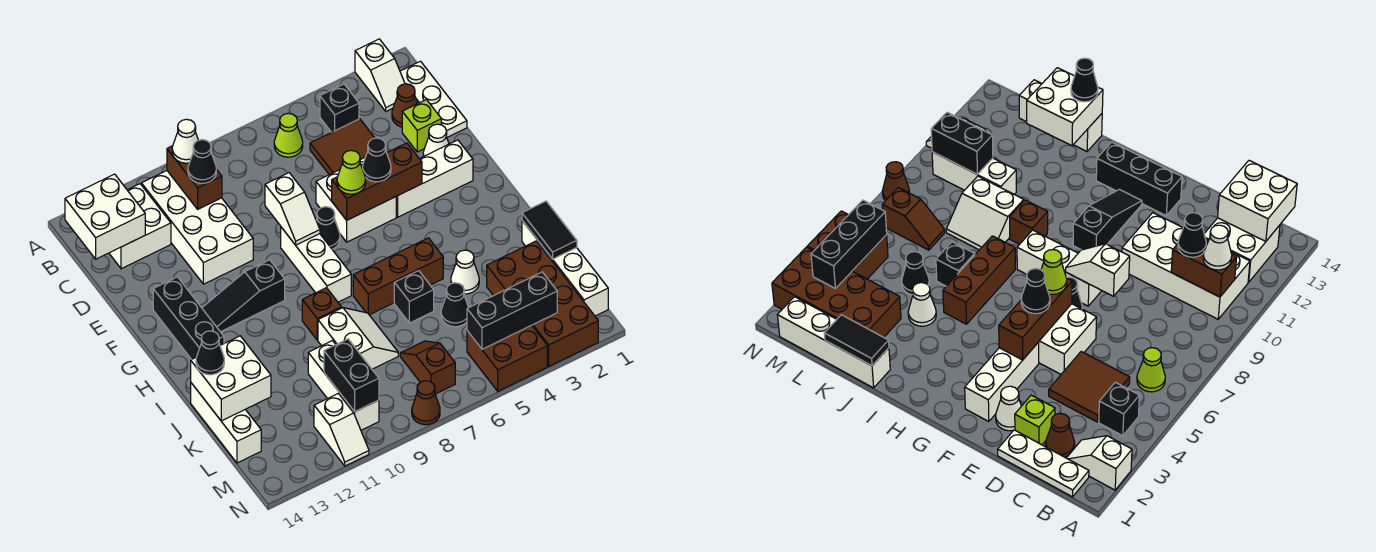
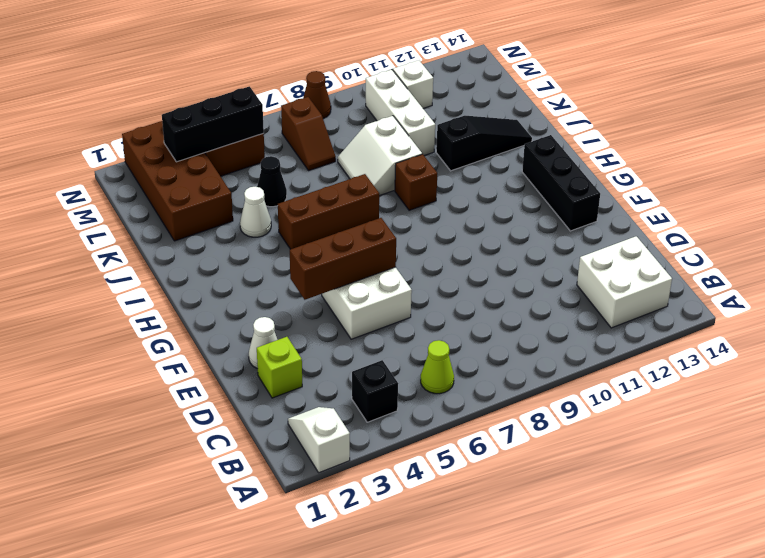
black slope J11:J13 level 1 top 11 -> black slope G10:G12 level 1 top 10
none -> white plate B1:D1 level 1
none -> white brick B10:E11 level 1
none -> brown cone C2 level 1
none -> brown tile C4:D5 level 1

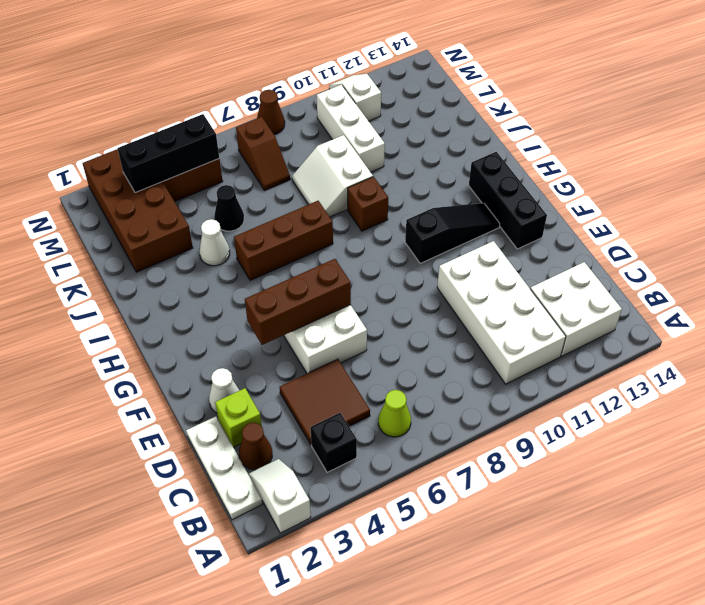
none -> white brick F2:F4 level 1
none -> black cone F7 level 1
none -> white brick F8:H8 level 1
none -> white brick J1:M1 level 1

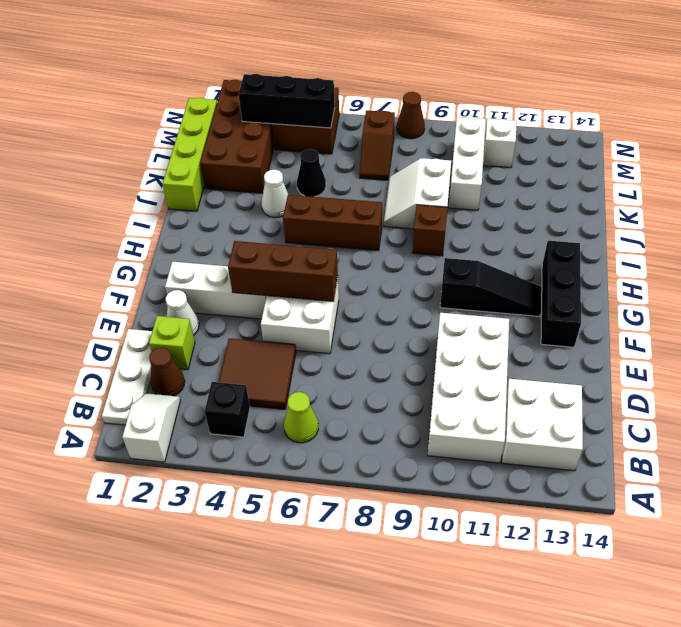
lime brick J1:M1 level 1 -> white brick J1:M1 level 1
none -> black cone F7 level 1
none -> white brick F8:H8 level 1
none -> black brick J6 level 1
none -> white brick J14:L14 level 1

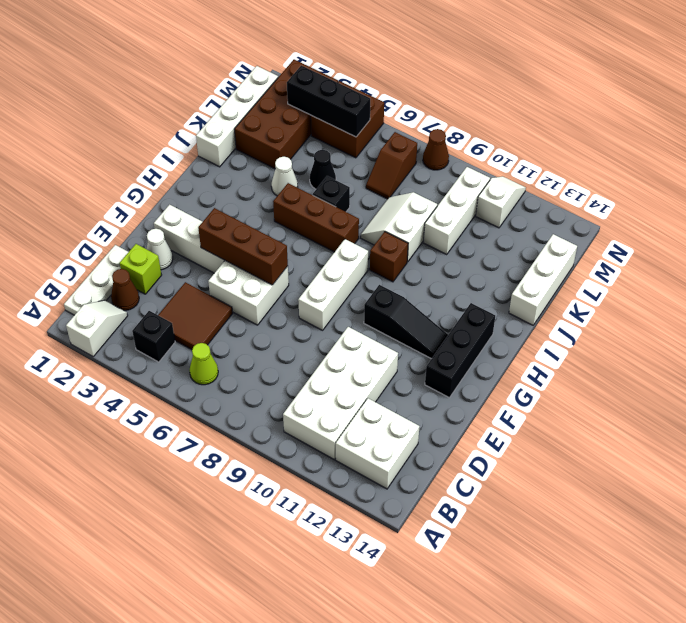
none -> black cone F7 level 1
none -> brown brick B10:C10 level 2
none -> white brick B13:C14 level 2
none -> white slope E8:F8 level 2 top E

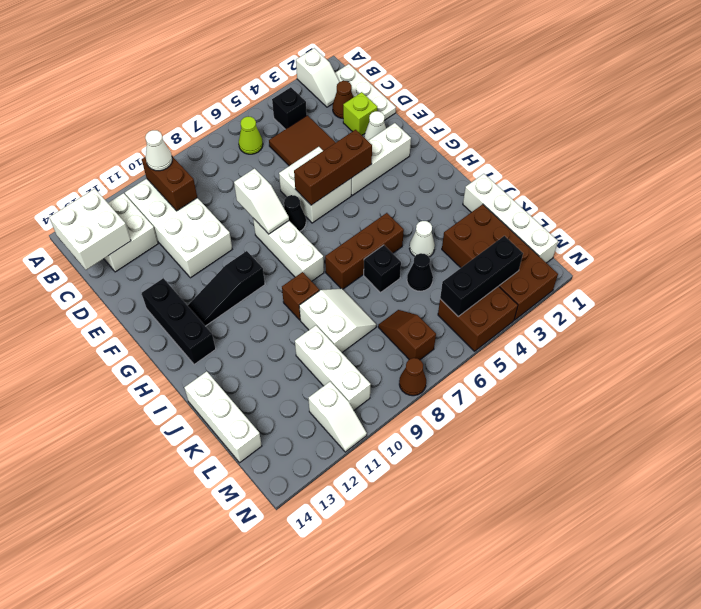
none -> black tile J1:K1 level 2
none -> white brick J13:K14 level 2
none -> black brick L10:M10 level 2
none -> black cone C10 level 3

